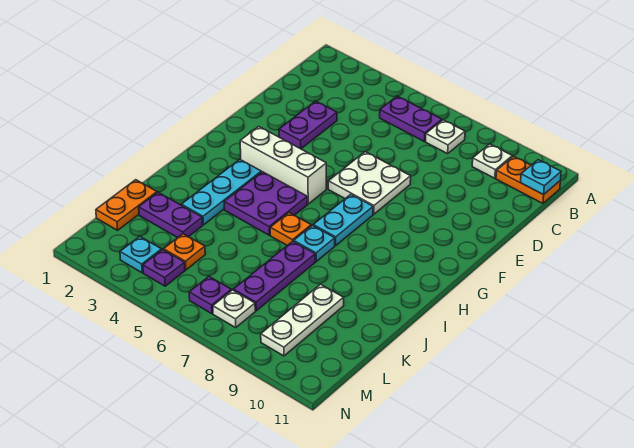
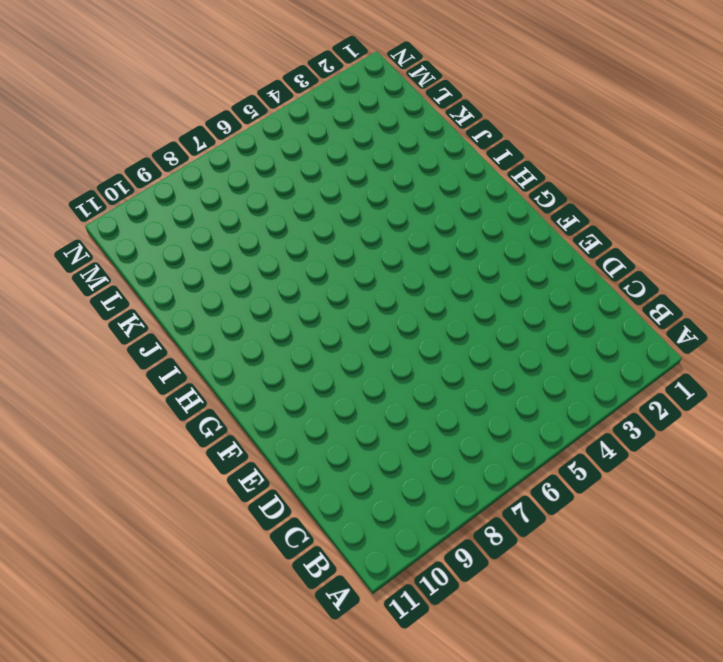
none -> purple plate B5:B6 level 1
none -> white plate B7 level 1
none -> white plate B9 level 1

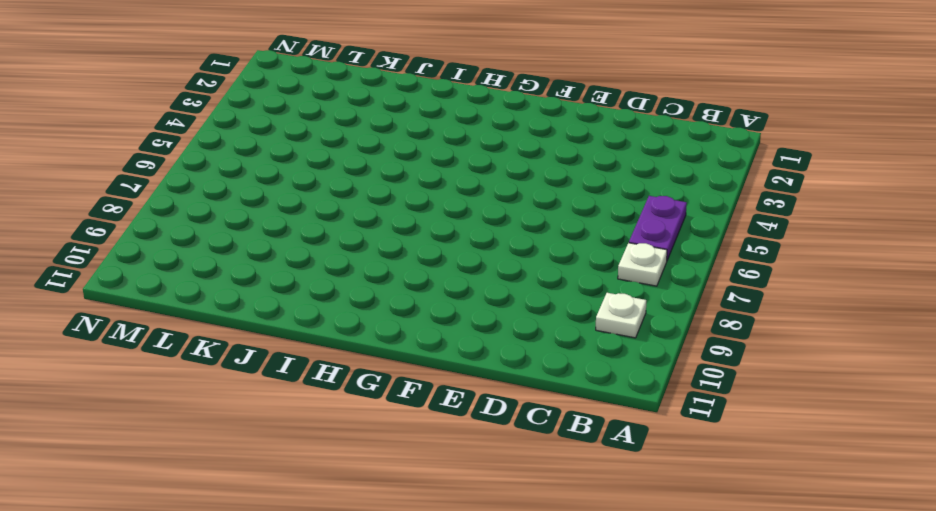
none -> orange plate B10:B11 level 1
none -> purple plate D3:E3 level 1
none -> white plate E6:F7 level 1

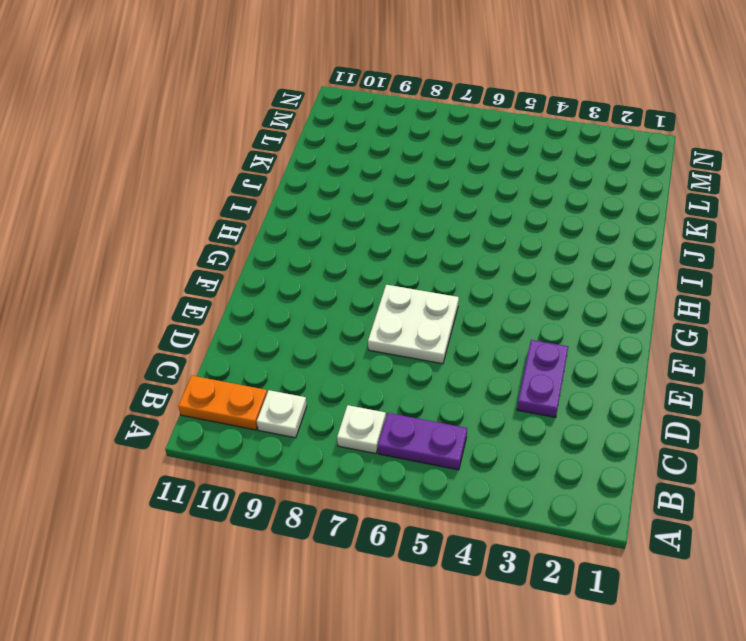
none -> white brick G3:G5 level 1
none -> cyan plate G7:H7 level 1
none -> cyan plate H3:J3 level 1

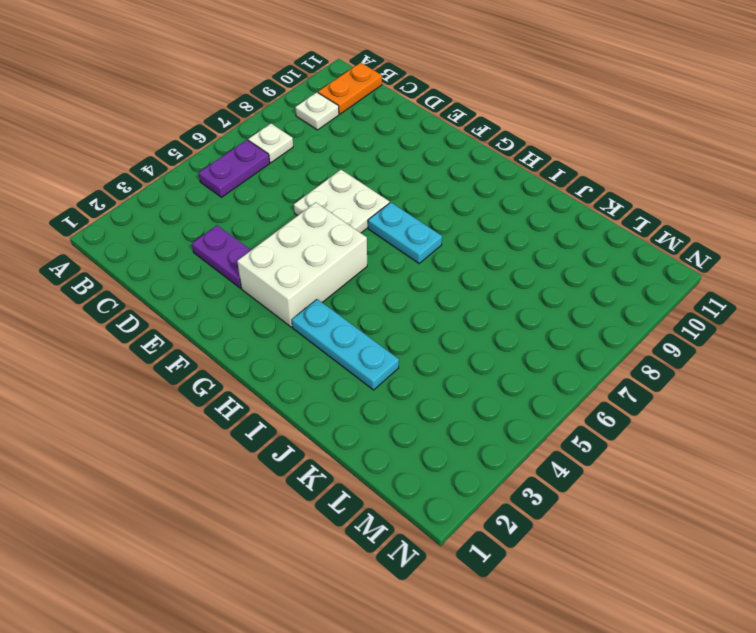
white brick F3:G5 level 1 -> white brick G3:G5 level 1
none -> purple plate H4:I5 level 1
none -> orange plate I6 level 1
none -> cyan plate I7 level 1

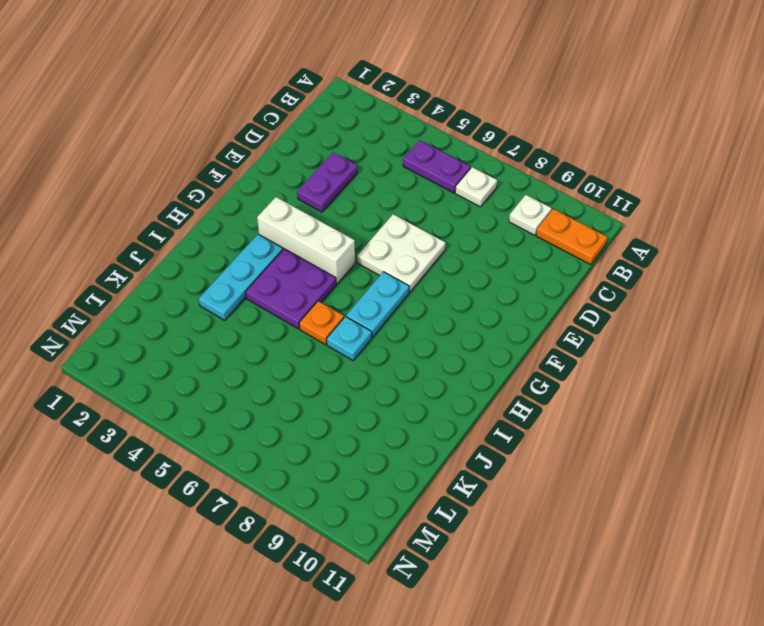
none -> purple plate J7:L7 level 1
none -> orange plate K1:L1 level 1
none -> purple plate K2:K3 level 1

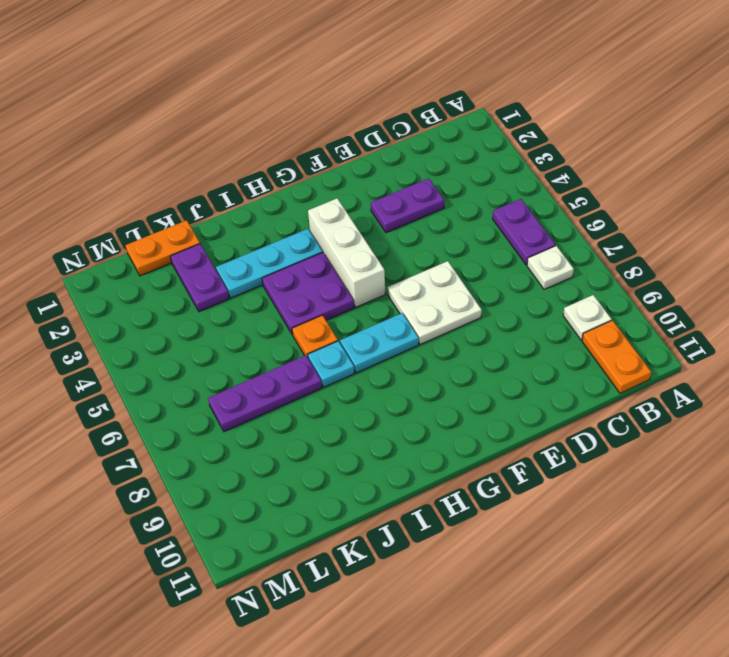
none -> white plate K9:M9 level 1
none -> orange plate L4 level 1
none -> cyan plate M3 level 1

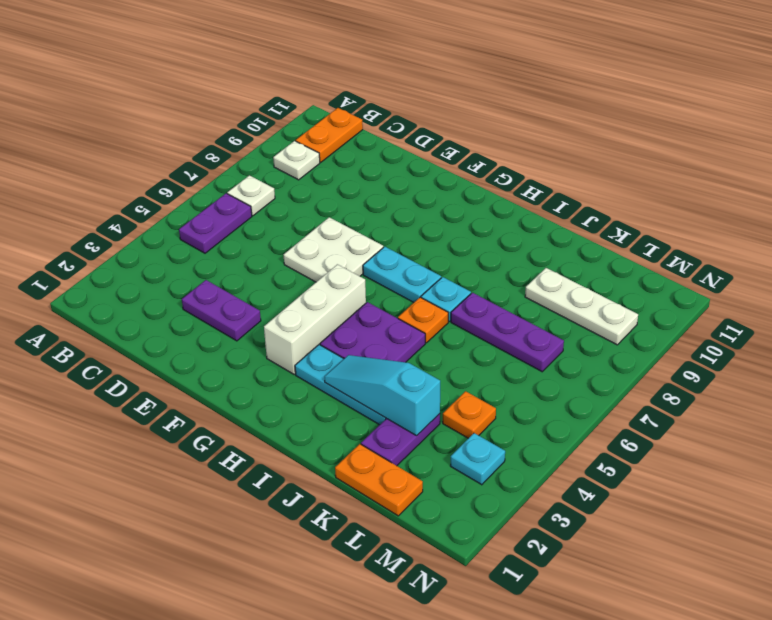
cyan slope I3:K3 level 2 top K -> none
none -> purple plate M4 level 1
none -> purple plate M6 level 1
none -> white plate M7 level 1

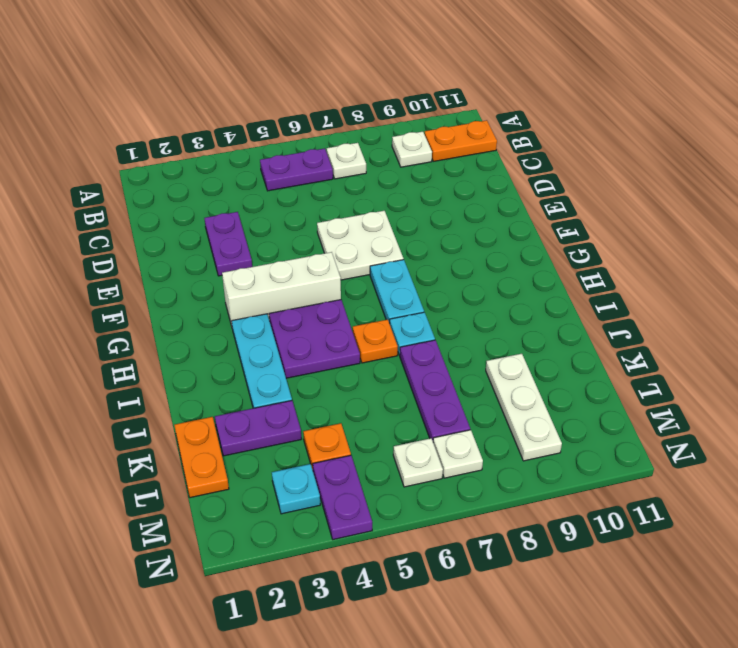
purple plate M4:N4 level 1 -> purple plate M4 level 1
white plate M6 level 1 -> purple plate M6 level 1
none -> cyan plate B11 level 2

